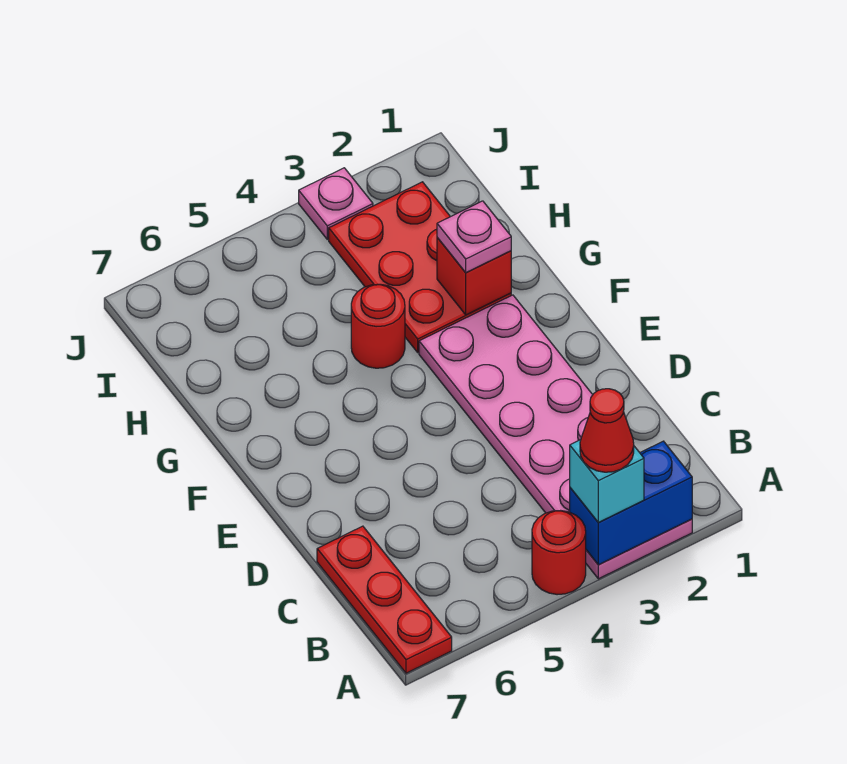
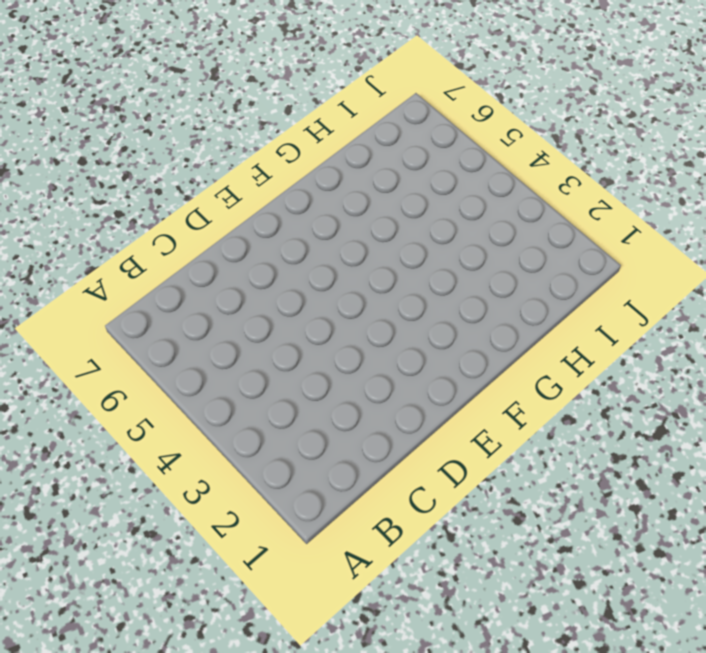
none -> pink plate A2:F3 level 1
none -> red round brick A4 level 1

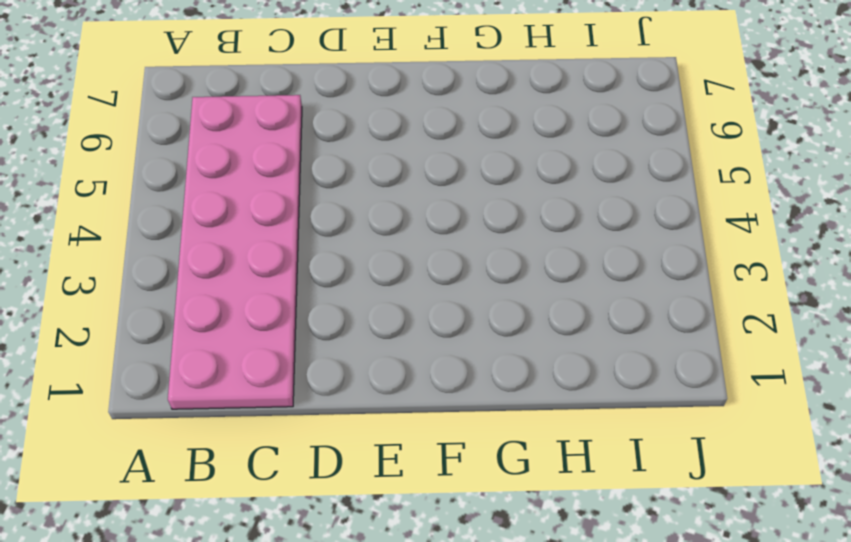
pink plate B1:C6 level 1 -> pink plate A2:F3 level 1
none -> red round brick A4 level 1
none -> red plate A7:C7 level 1

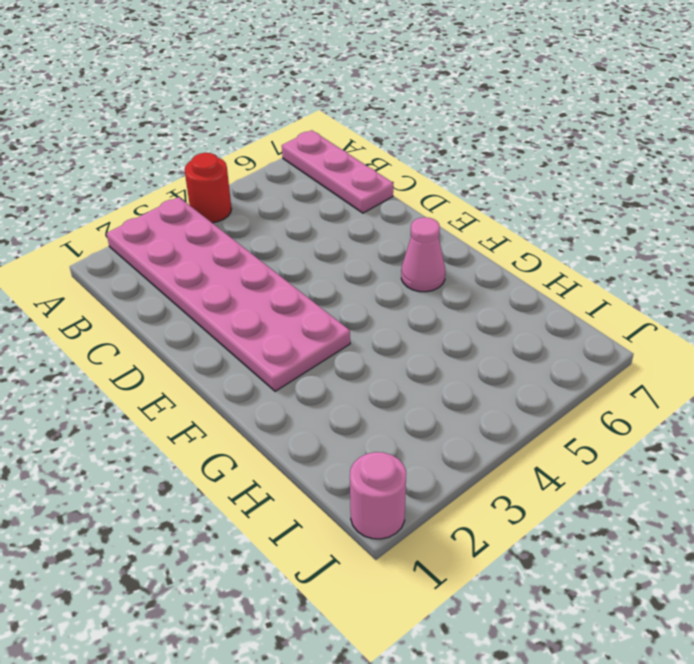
pink plate A7:C7 level 1 -> red plate A7:C7 level 1
pink cone F6 level 1 -> none
pink round brick J1 level 1 -> none
none -> red plate G2:I3 level 1
none -> red round brick G4 level 1

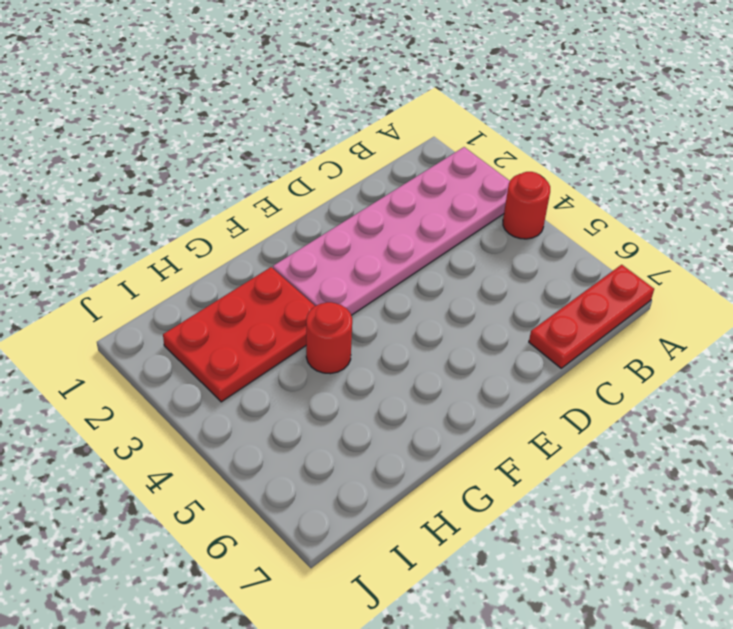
none -> pink plate J3 level 1
none -> blue brick A2:A3 level 2

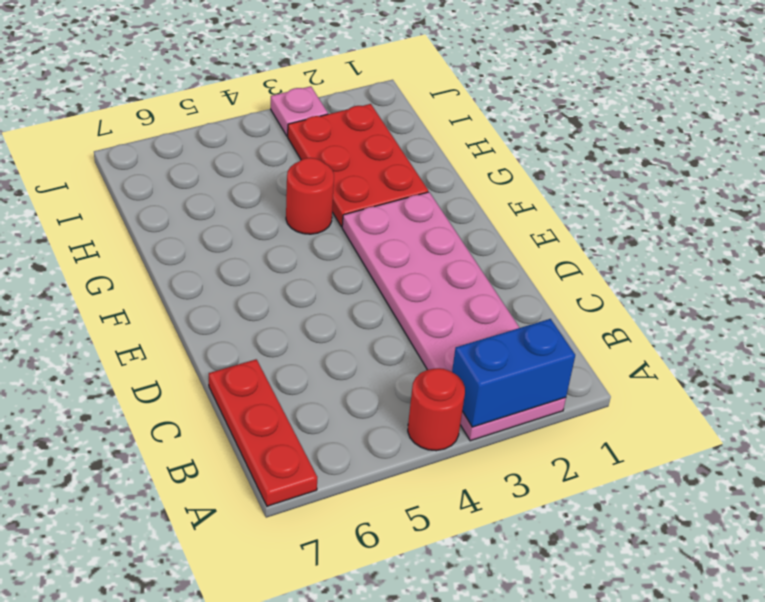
none -> red brick G2 level 2
none -> cyan brick A3 level 3

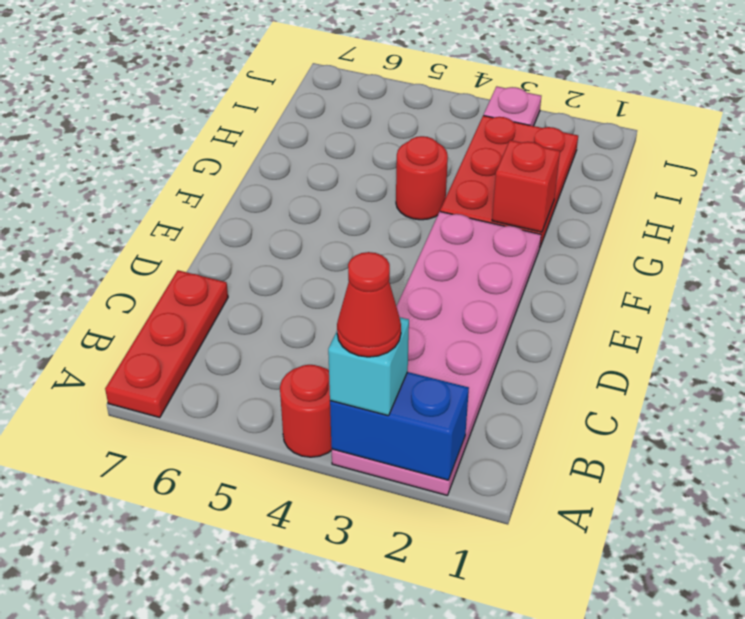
none -> pink plate G2 level 3

